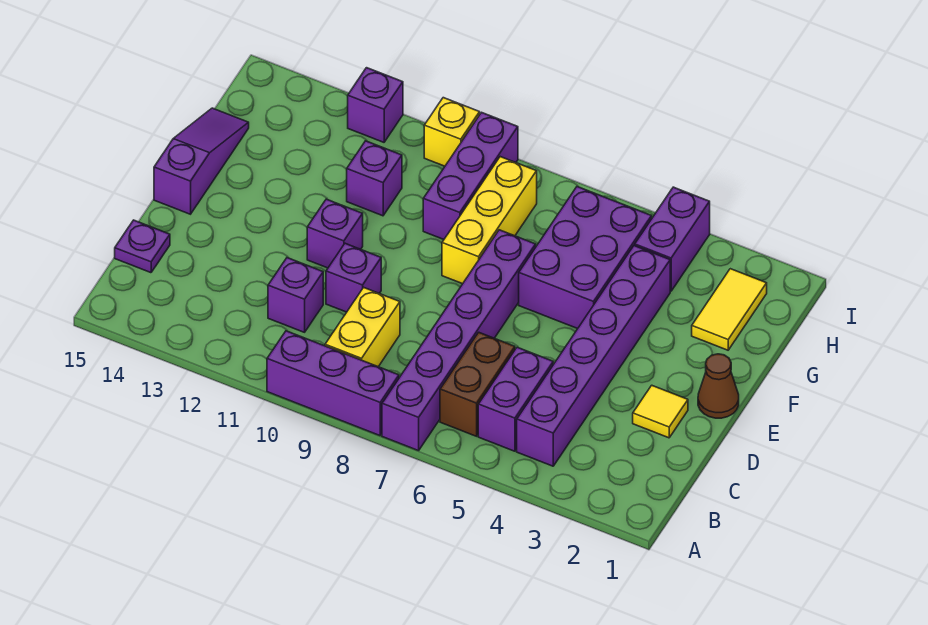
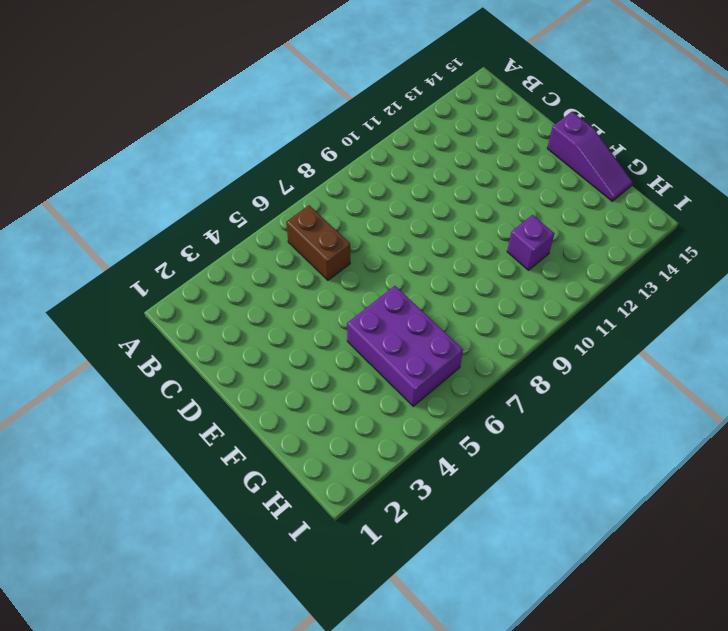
none -> purple brick A7:F7 level 1
none -> purple brick A8:A10 level 1
none -> purple brick B4:G4 level 1

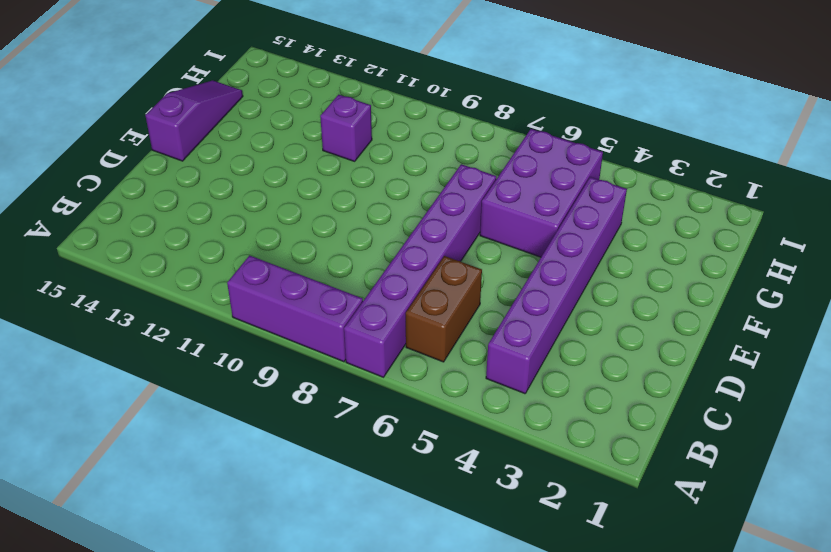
none -> purple brick B5:C5 level 1
none -> yellow brick B9:C9 level 1
none -> purple brick C11 level 1

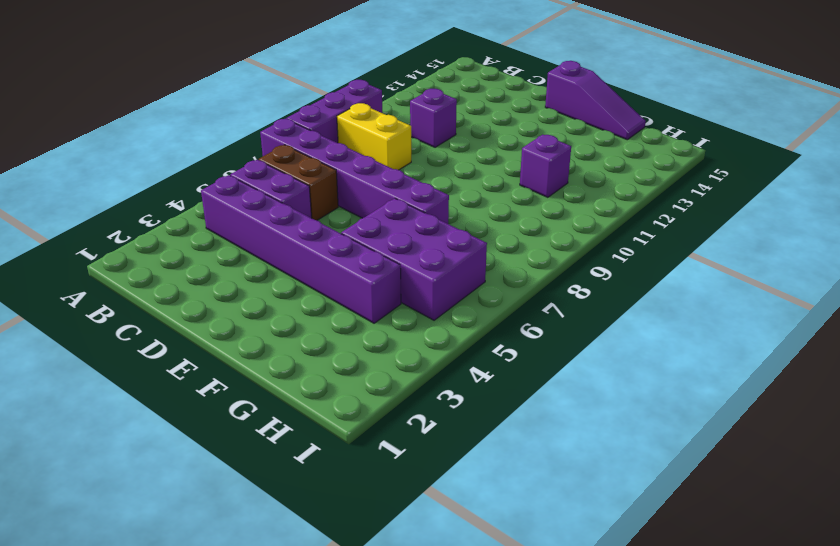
none -> purple plate C15 level 1
none -> yellow tile D2 level 1
none -> purple brick D10 level 1

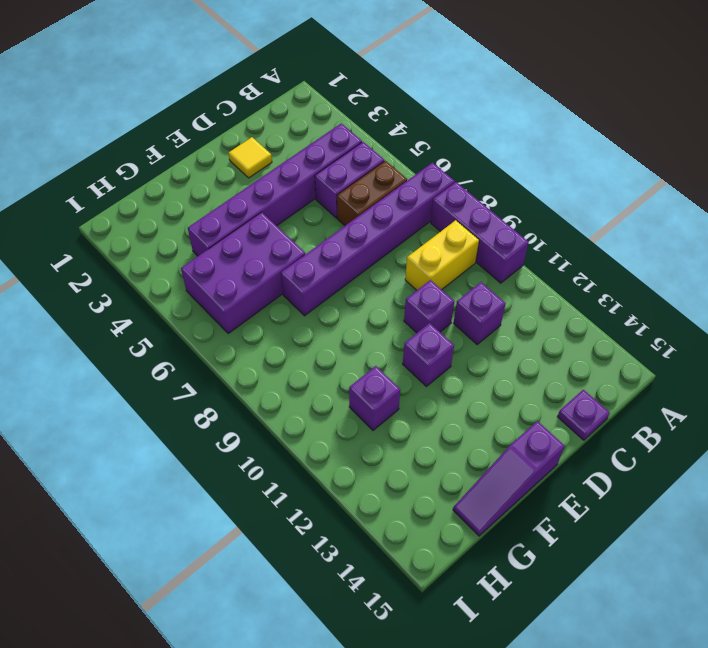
none -> brown cone E1 level 1
none -> yellow brick F8:H8 level 1
none -> yellow tile G2:H2 level 1

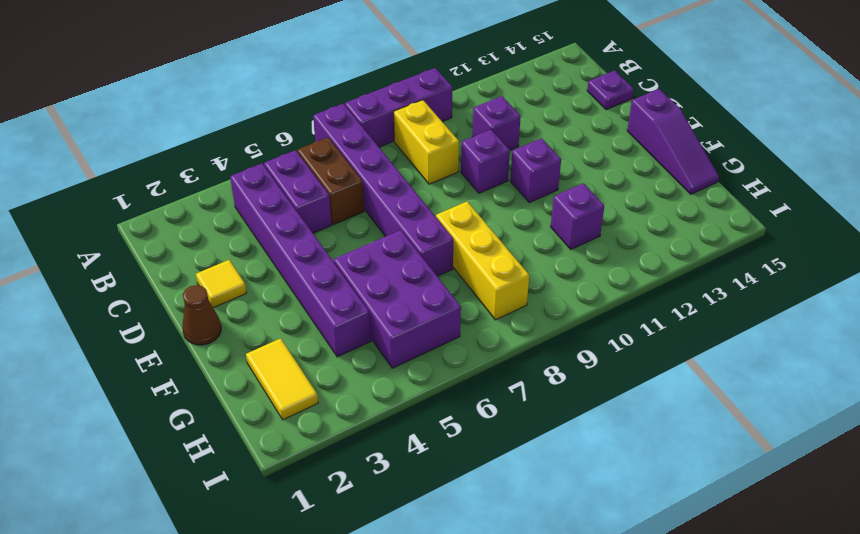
none -> purple brick G9:I9 level 1
none -> purple brick H4:I4 level 1
none -> yellow brick I10 level 1

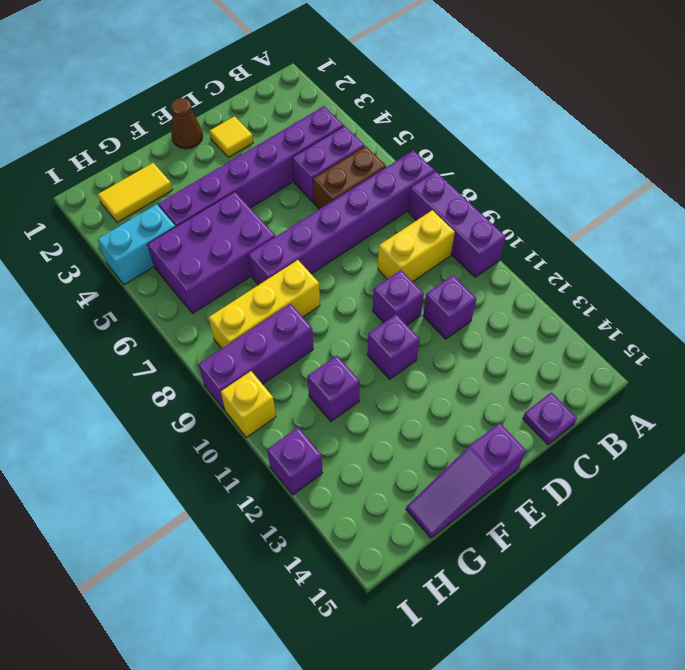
cyan brick H4:I4 level 1 -> purple brick H4:I4 level 1

